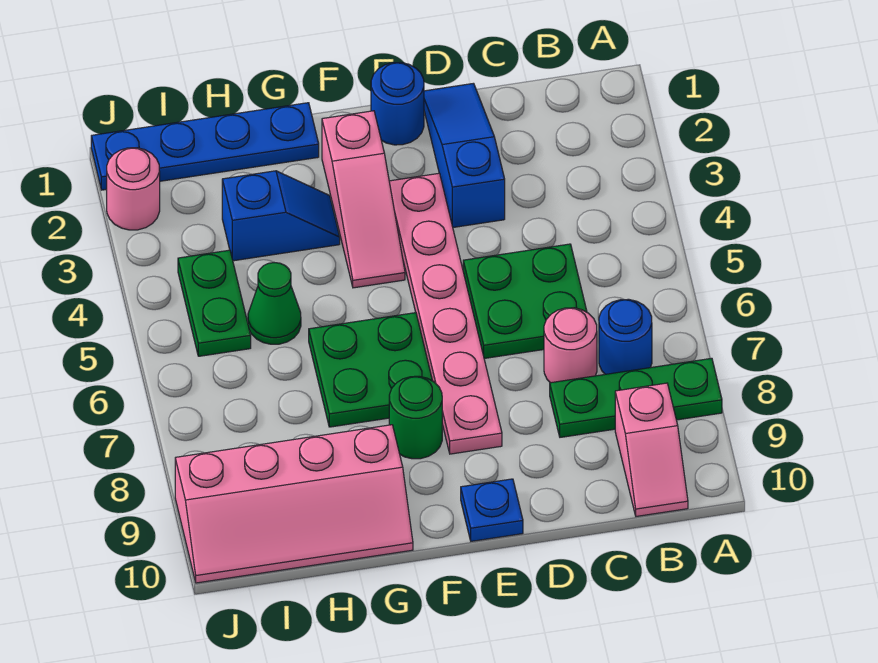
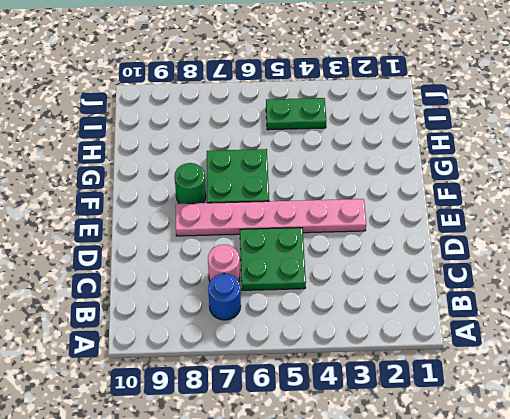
none -> green plate A8:C8 level 1
none -> pink slope B9:B10 level 1 top 9
none -> blue slope D1:D3 level 1 top 3

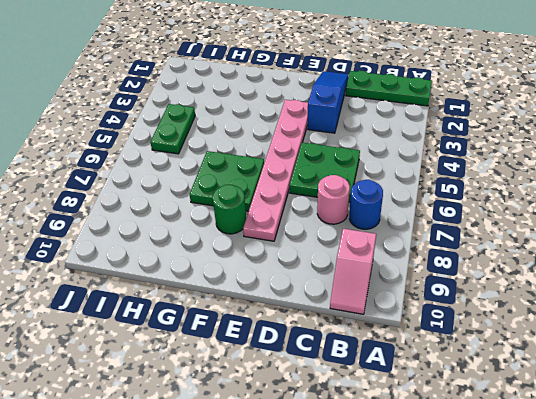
green plate A1:C1 level 1 -> green plate A8:C8 level 1
none -> blue round brick E1 level 1
none -> blue plate E10 level 1
none -> pink slope F2:F4 level 1 top 2

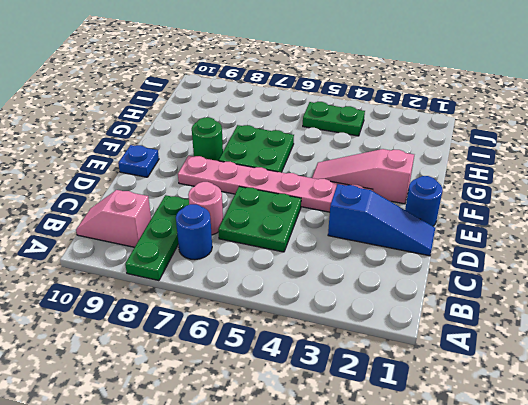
none -> blue plate G1:J1 level 1
none -> blue slope G3:H3 level 1 top H
none -> pink slope G9:J10 level 1 top 9

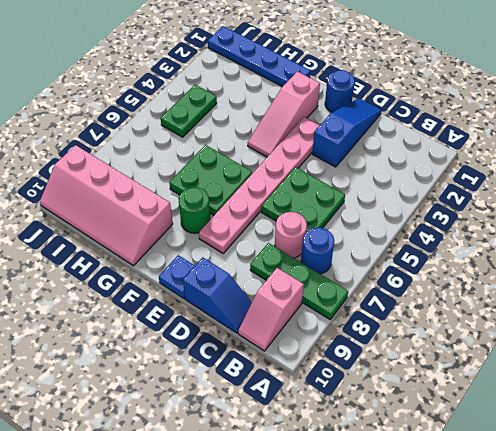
blue slope C10:D10 level 1 top D -> blue slope G3:H3 level 1 top H
none -> green cone H5 level 1
none -> pink round brick J2 level 1

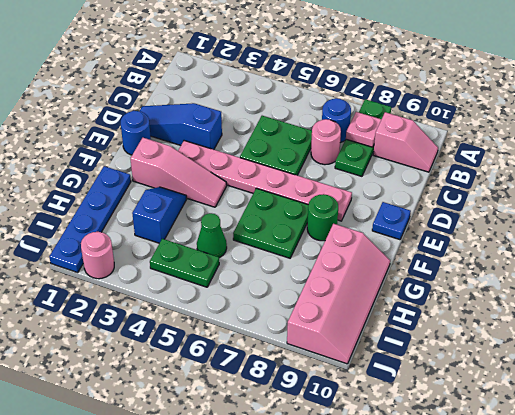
pink plate B8 level 2 -> none

